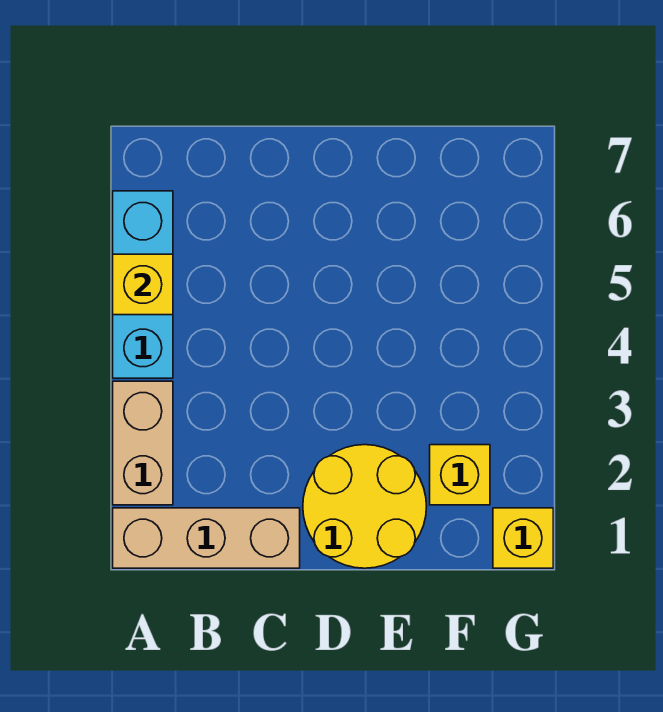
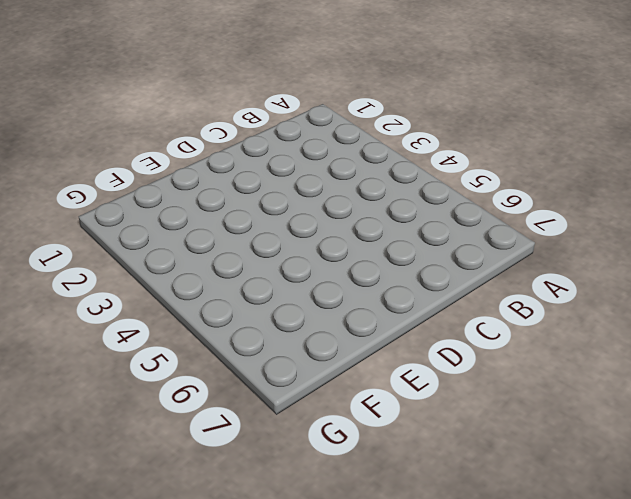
none -> tan brick A1:C1 level 1
none -> tan brick A2:A3 level 1

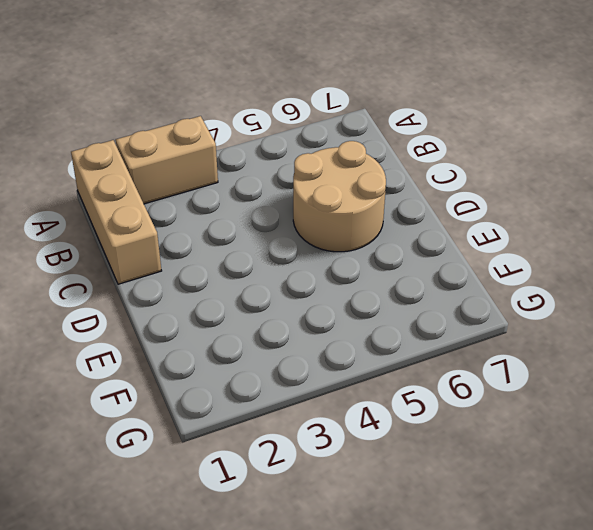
tan round brick C5:D6 level 1 -> none
none -> cyan brick A4:A6 level 1
none -> yellow round brick D1:E2 level 1

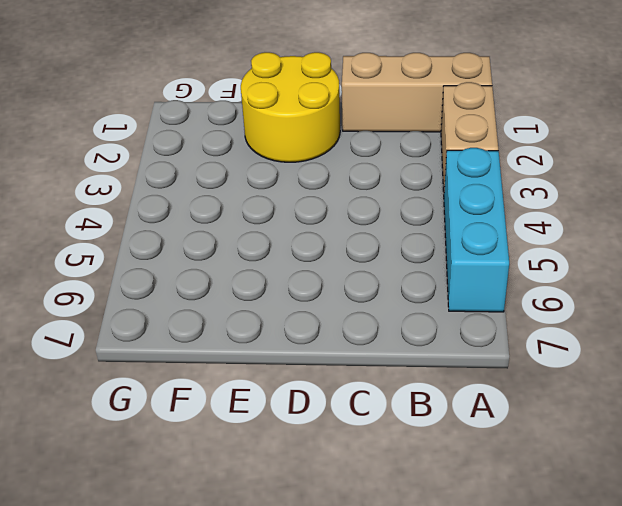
none -> yellow brick F2 level 1
none -> yellow brick G1 level 1

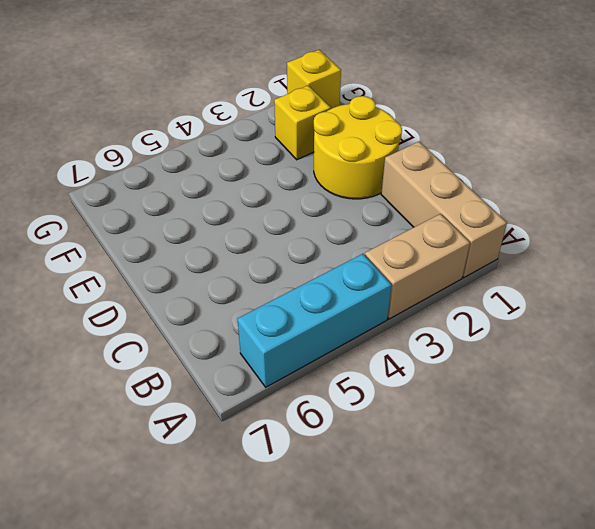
none -> yellow brick A5 level 2

